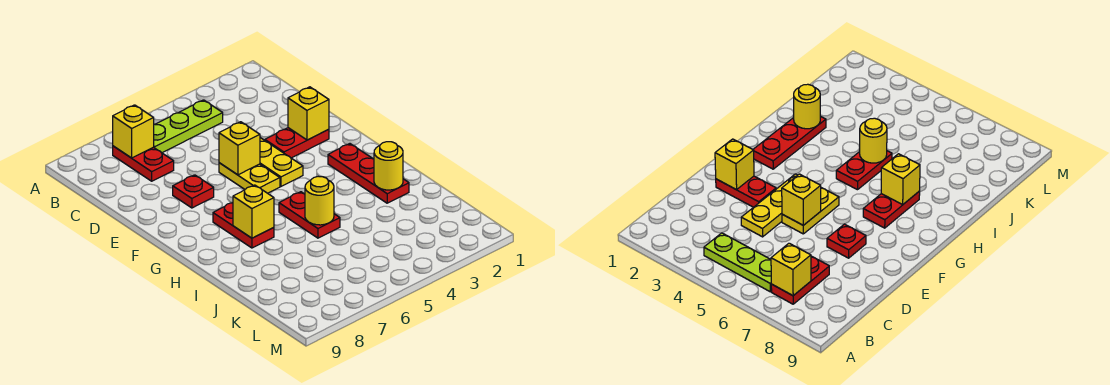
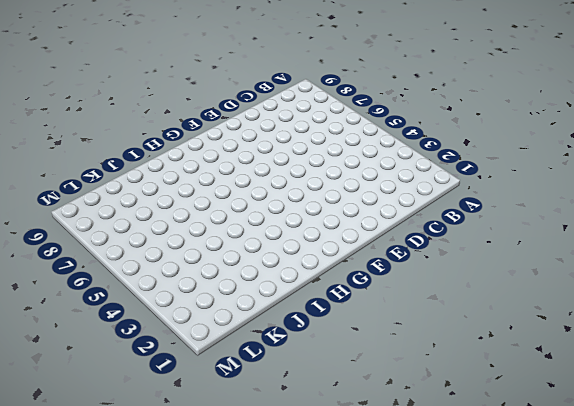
none -> lime plate B4:B6 level 1
none -> red plate B7:C7 level 1
none -> yellow plate D4:F4 level 1

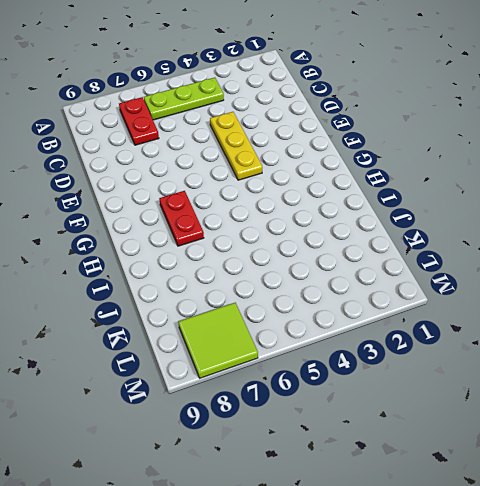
lime tile L7:M8 level 1 -> none
none -> red plate E2:E3 level 1
none -> yellow plate E5:F5 level 1
none -> red plate E7 level 1

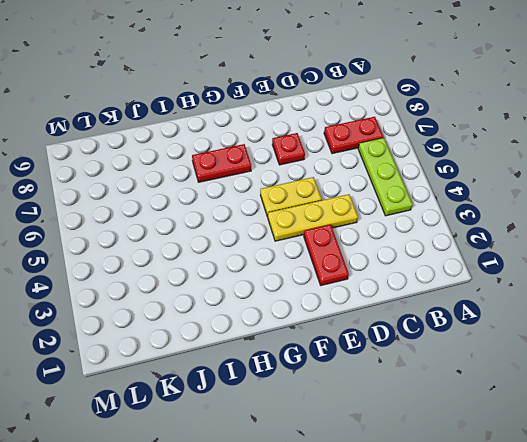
none -> red plate G2:I2 level 1
none -> red plate H5:I5 level 1
none -> yellow brick B7 level 2

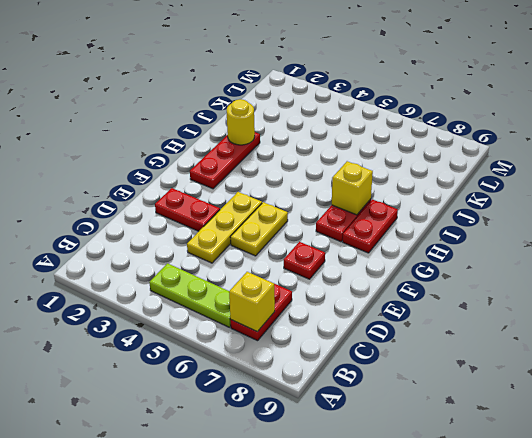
red plate G8:H8 level 1 -> red plate H5:I5 level 1
none -> yellow brick E2 level 2
none -> yellow brick E5 level 2
none -> yellow round brick I5 level 2

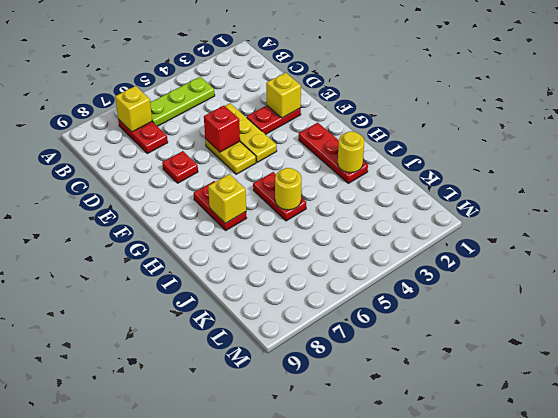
red brick E5 level 2 -> yellow brick E5 level 2

